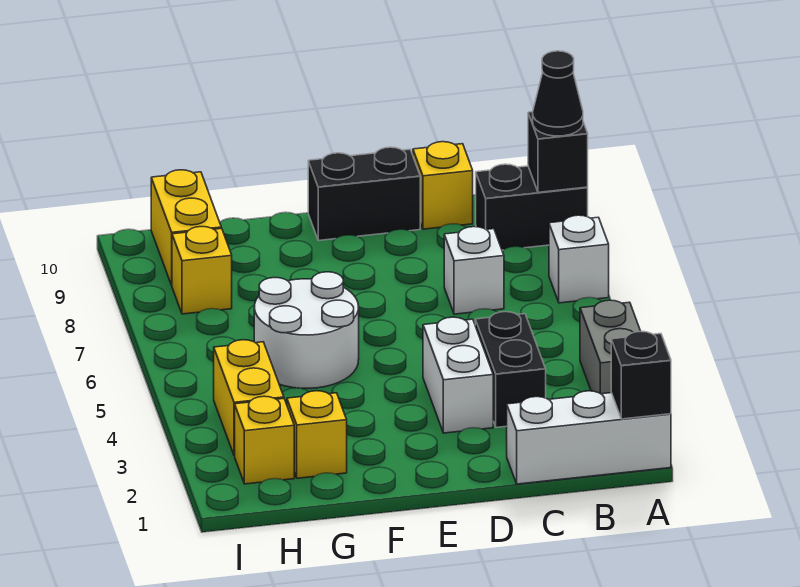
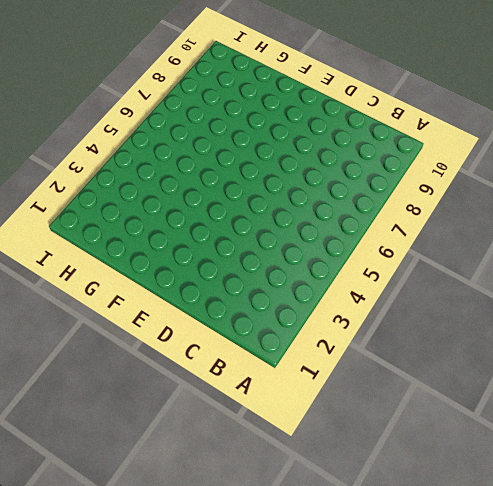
none -> white brick A1:C1 level 1
none -> grey brick A3:A4 level 1
none -> white brick A7 level 1

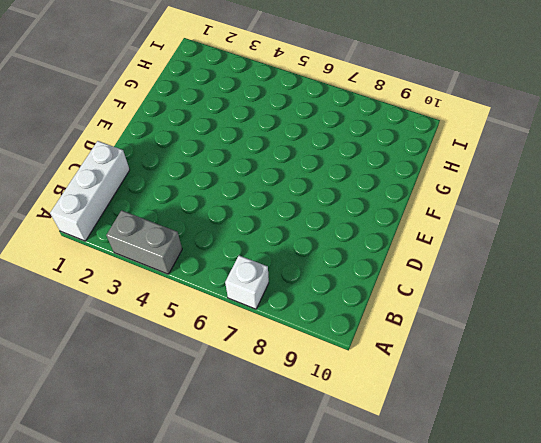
none -> black brick A9:B9 level 1
none -> black brick C3:C4 level 1
none -> white brick C7 level 1

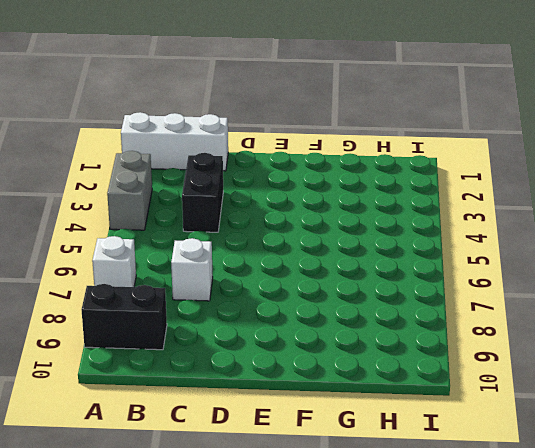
none -> yellow brick C10 level 1
none -> white brick D3:D4 level 1
none -> black brick D10:E10 level 1

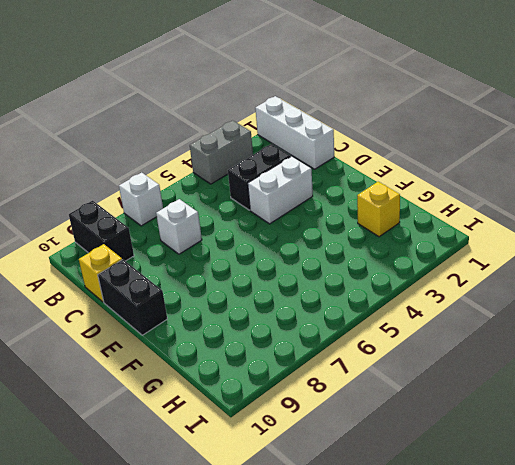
none -> white round brick F5:G6 level 1
none -> yellow brick H2 level 1
none -> yellow brick H3:H4 level 1

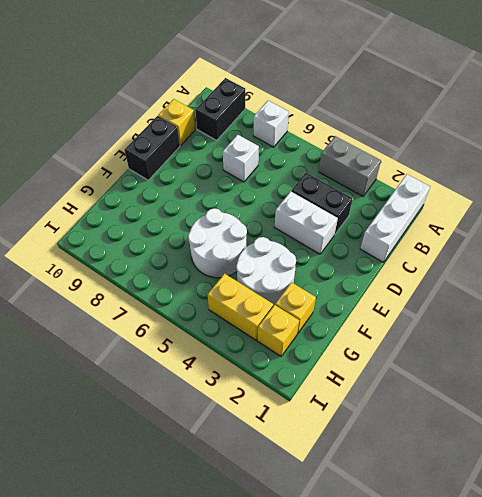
white round brick F3:G4 level 1 -> none
none -> yellow brick H8 level 1
none -> yellow brick H9:H10 level 1
none -> black brick A1 level 2

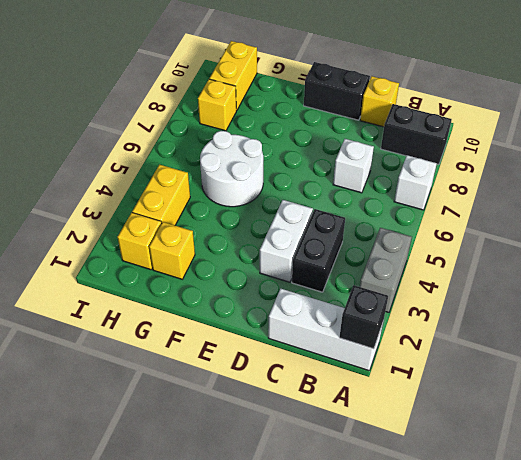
none -> black brick A9 level 2
none -> black cone A9 level 3

